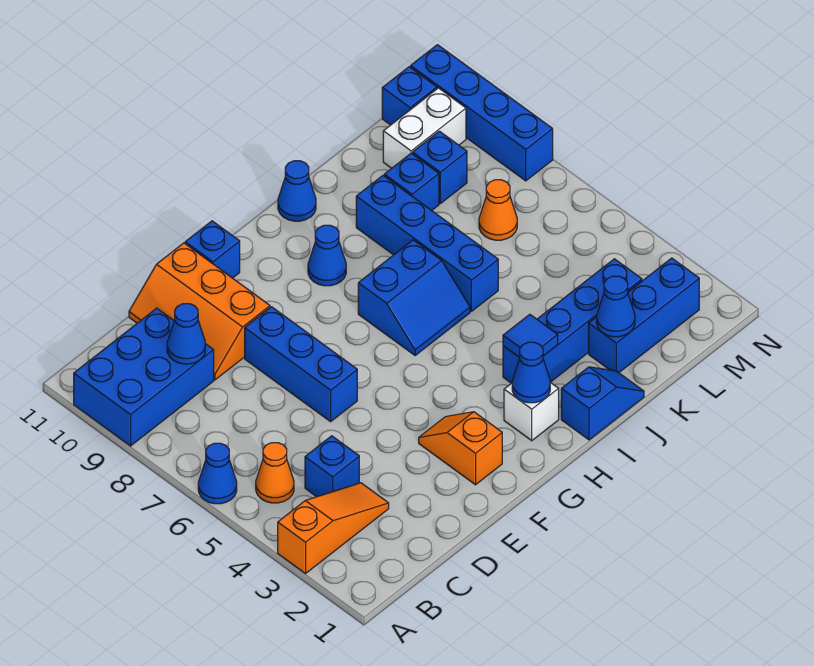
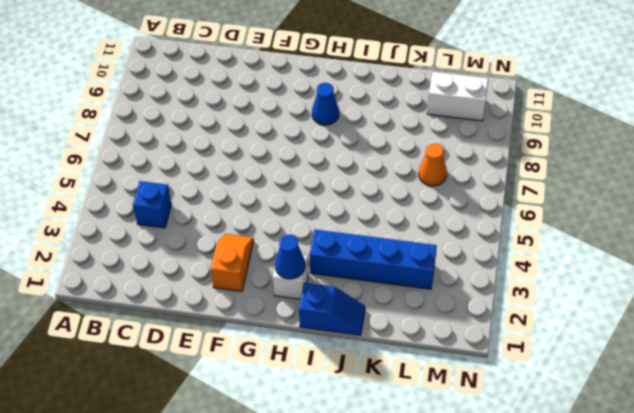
none -> orange slope A3:C3 level 1 top A
none -> blue cone A6 level 1
none -> blue brick A9:C10 level 1

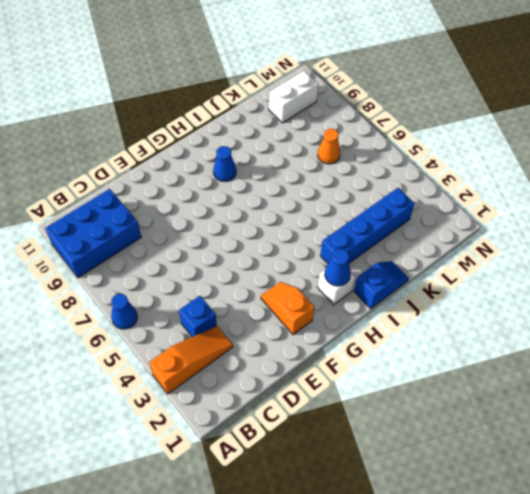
none -> orange cone B5 level 1
none -> orange slope D9:E11 level 1 top E
none -> blue brick E6:E8 level 1

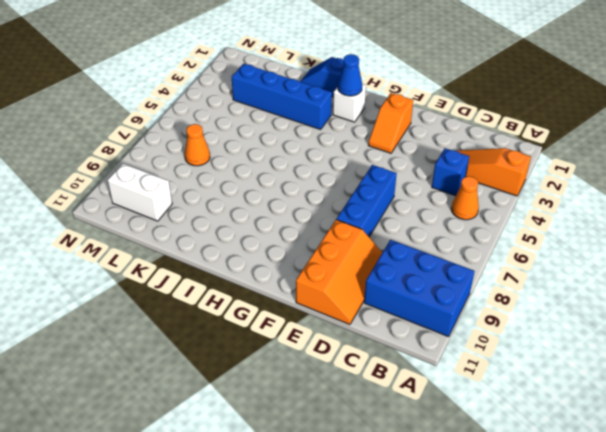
none -> blue cone A6 level 1
none -> blue brick F11 level 1
none -> blue slope H6:I7 level 1 top 7

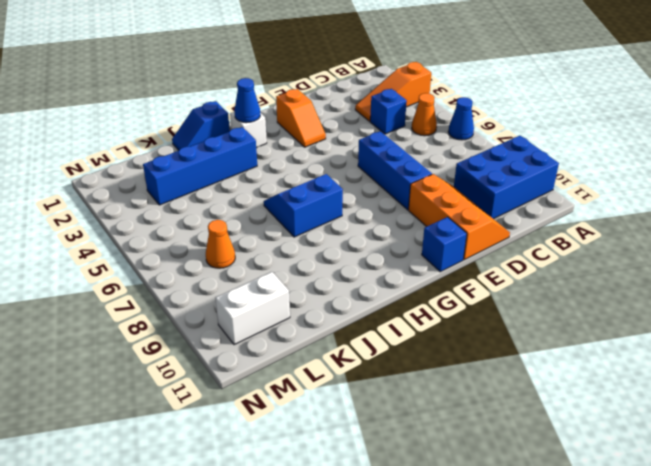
none -> blue cone H9 level 1
none -> blue cone I11 level 1
none -> blue brick J6:J9 level 1

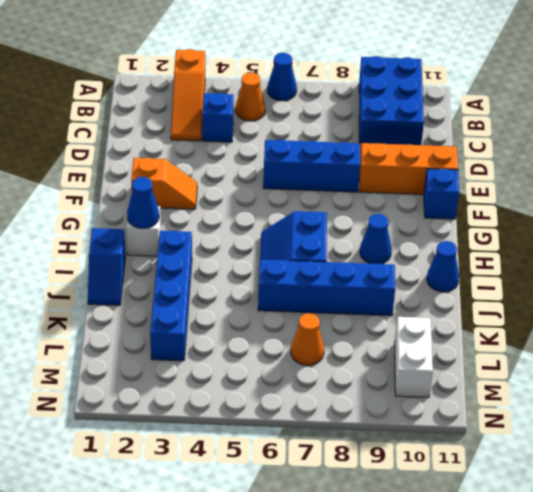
none -> blue brick K2:M2 level 1
none -> blue brick K9 level 1
none -> blue brick L9 level 1

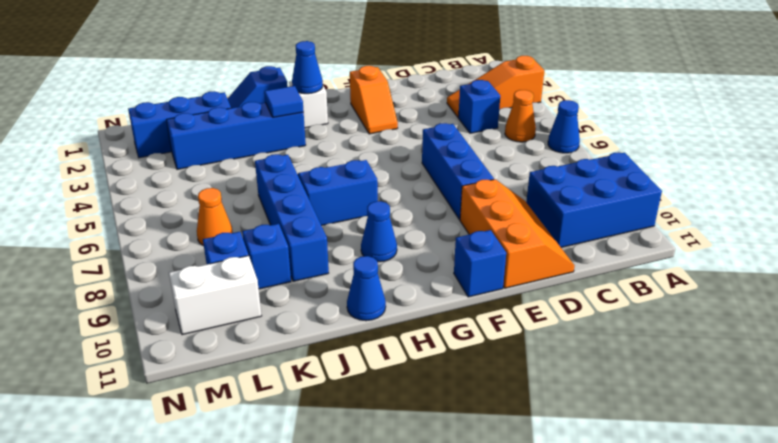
none -> blue brick M11 level 1
none -> blue brick N8:N11 level 1
none -> blue cone C9 level 2

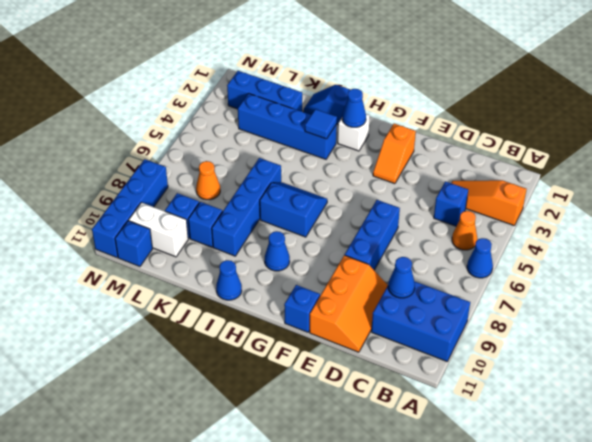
none -> blue cone K2 level 2

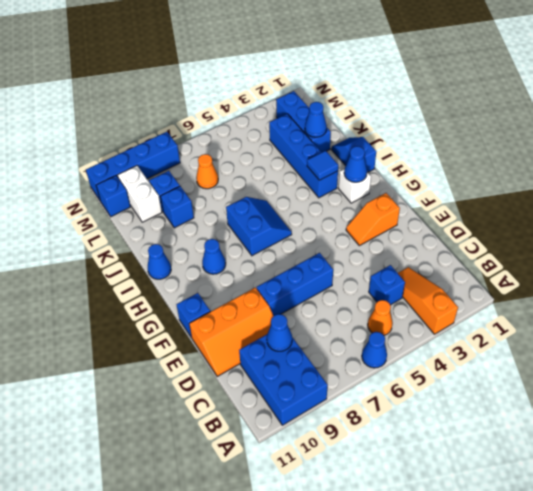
none -> blue brick J6:J9 level 1

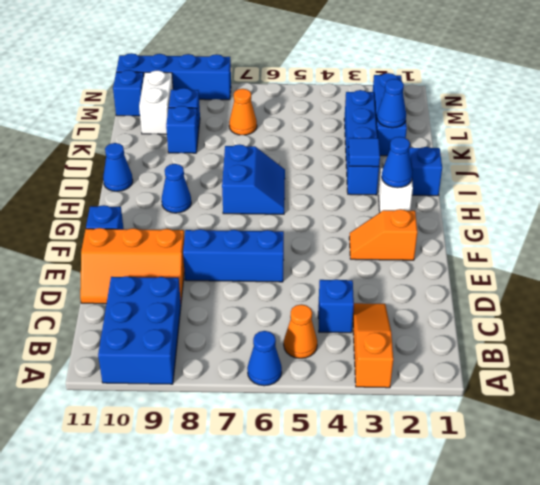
none -> blue brick J6:J9 level 1
none -> blue cone C9 level 2

